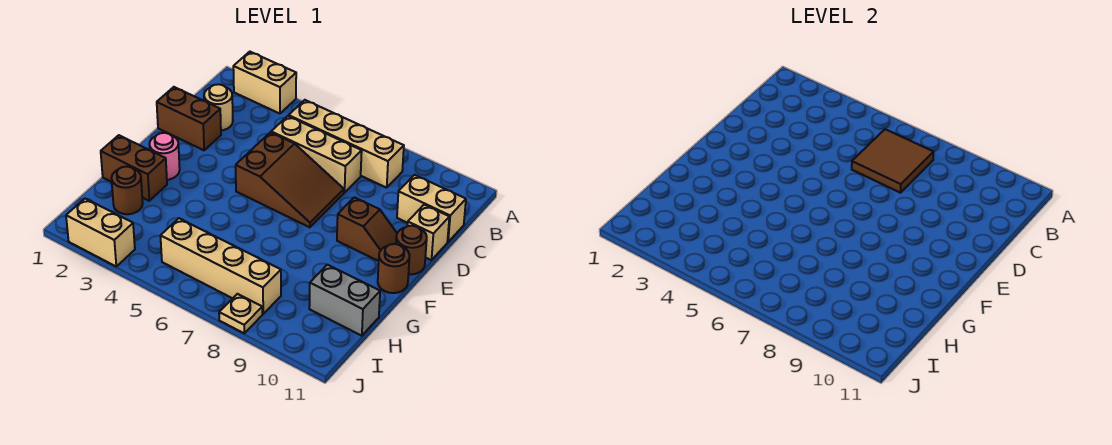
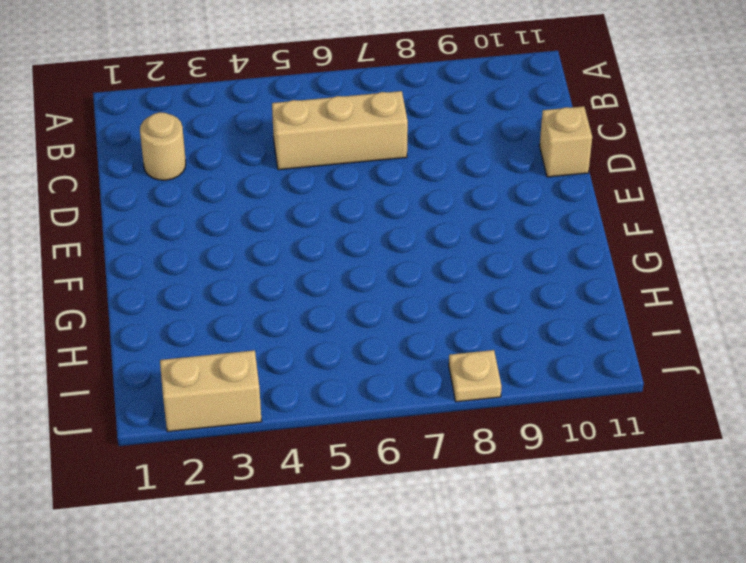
none -> tan brick A2:A3 level 1
none -> tan brick B5:B8 level 1
none -> tan brick C10:C11 level 1

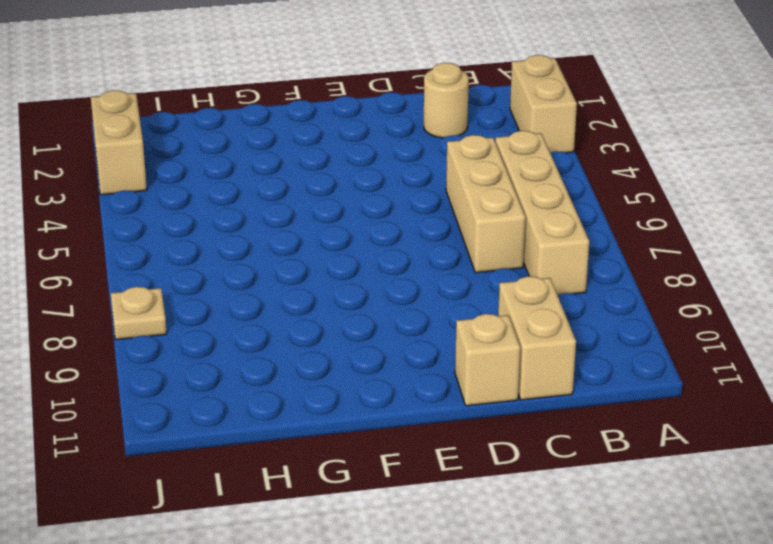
none -> brown brick D1:D2 level 1
none -> brown slope D5:E7 level 1 top 5
none -> brown slope E9:E10 level 1 top 9

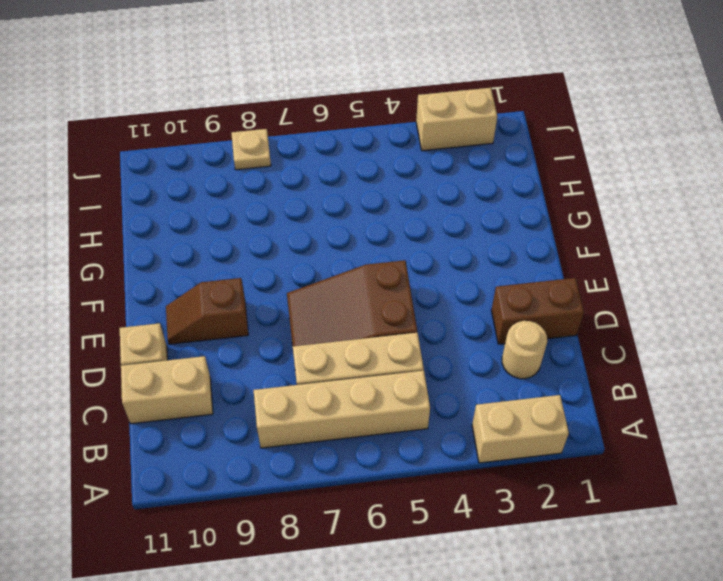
none -> brown round brick E11 level 1
none -> pink round brick F2 level 1
none -> brown round brick F11 level 1

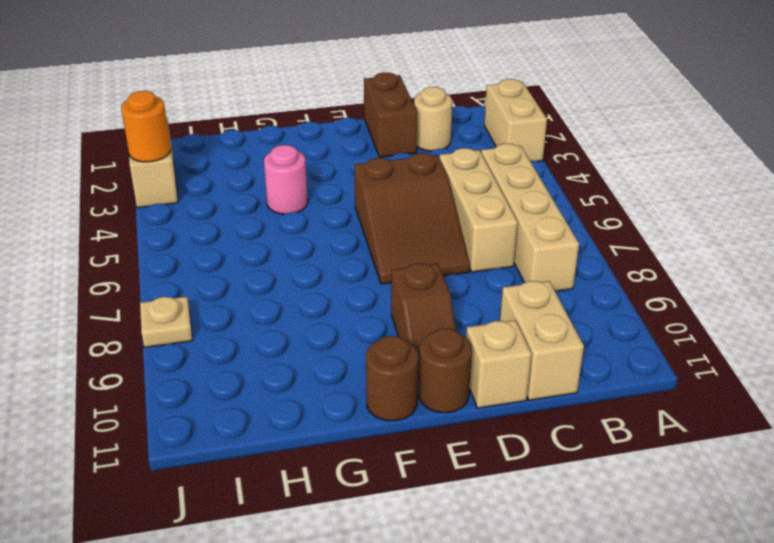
pink round brick G4 level 1 -> pink round brick F2 level 1
orange round brick J3 level 2 -> none
none -> brown brick G1:G2 level 1
none -> brown round brick H2 level 1
none -> grey brick H10:H11 level 1

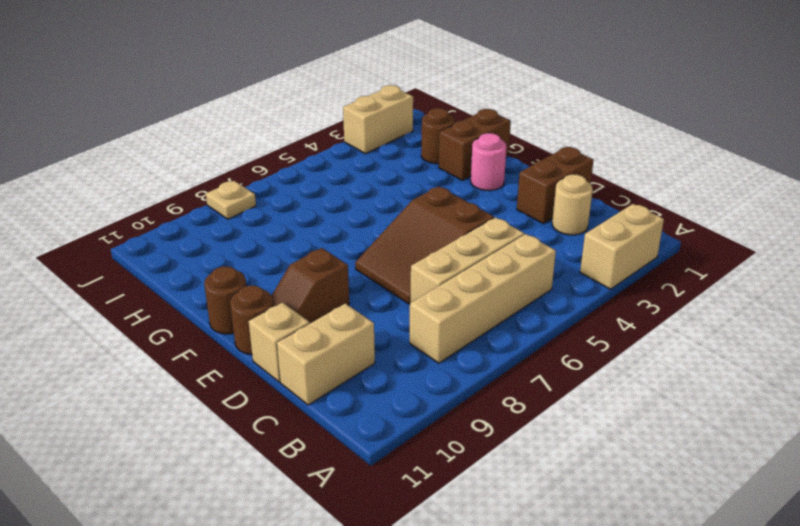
none -> grey brick H10:H11 level 1
none -> tan brick I5:I8 level 1
none -> brown tile B6:C7 level 2

